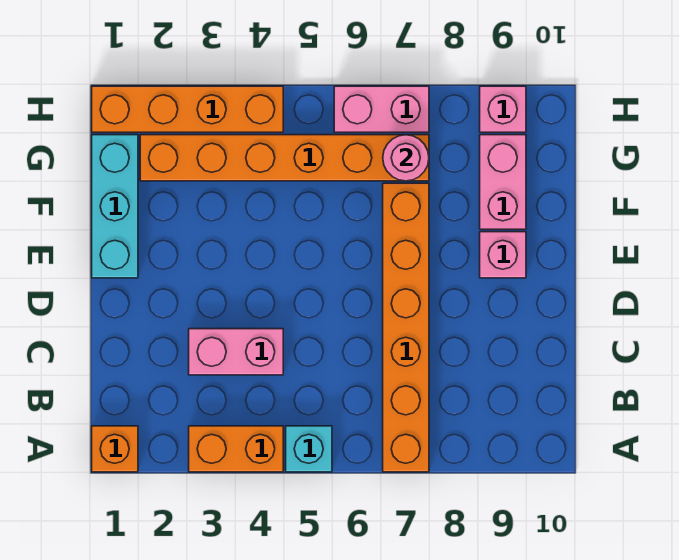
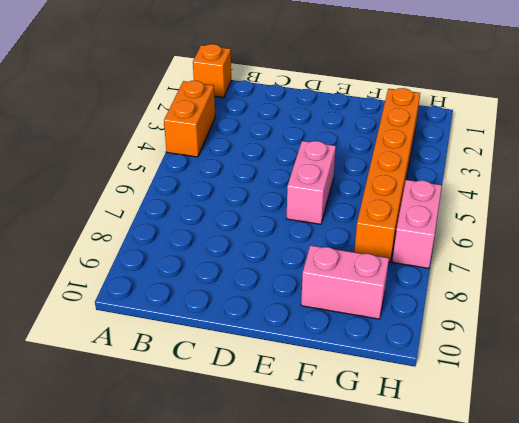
pink brick E5:E6 level 1 -> pink brick C3:C4 level 1
none -> cyan brick A5 level 1
none -> orange brick A7:F7 level 1
none -> cyan brick E1:G1 level 1

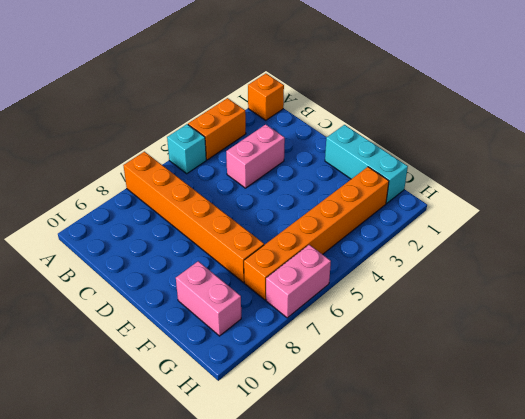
none -> pink brick E9 level 1
none -> orange brick H1:H4 level 1
none -> pink brick H9 level 1

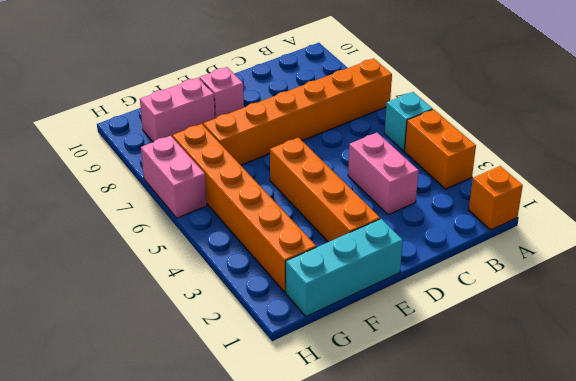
orange brick E2:E5 level 1 -> orange brick H1:H4 level 1
none -> pink brick H9 level 1
none -> pink round brick G7 level 2

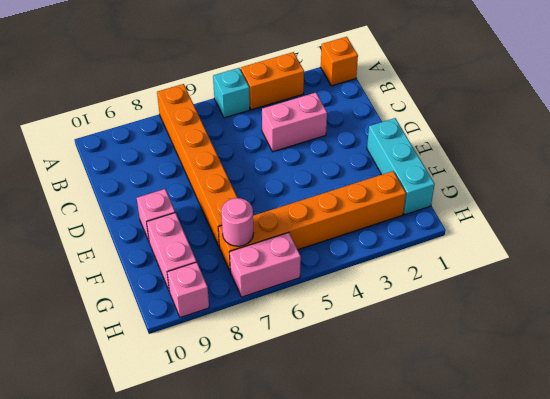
none -> orange brick H1:H4 level 1

